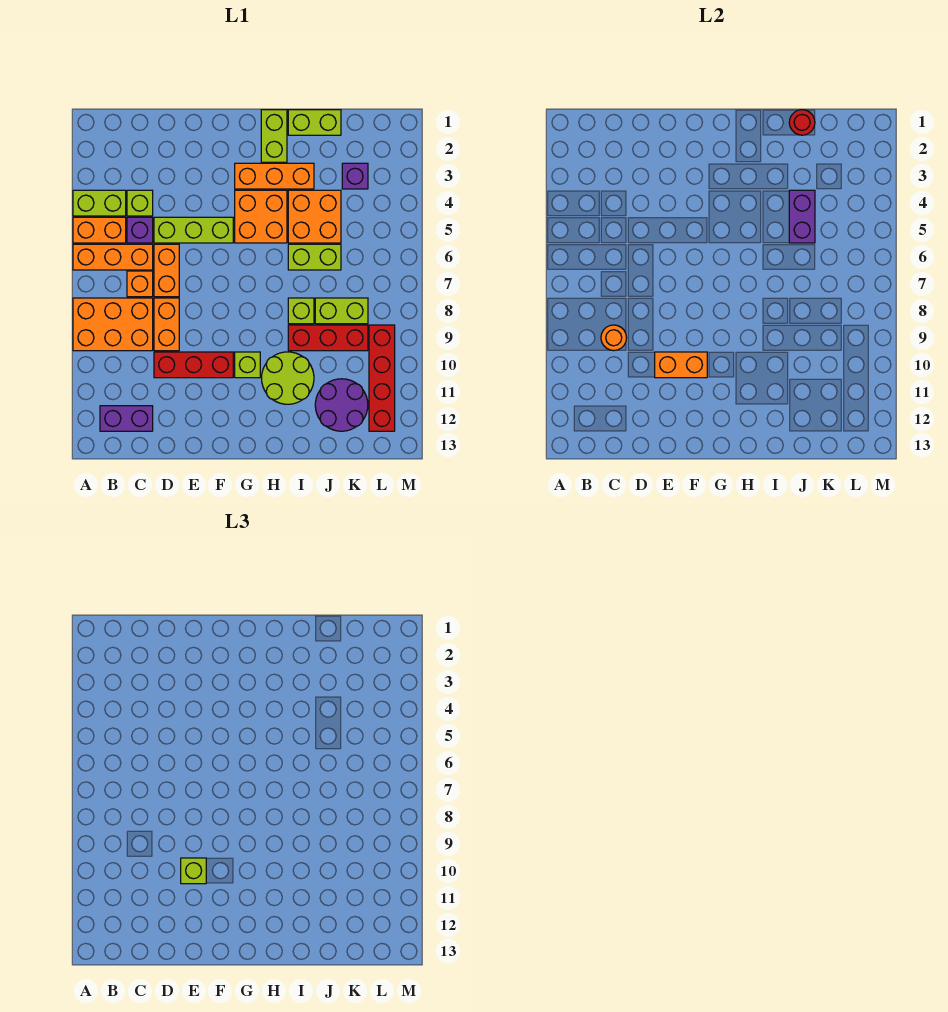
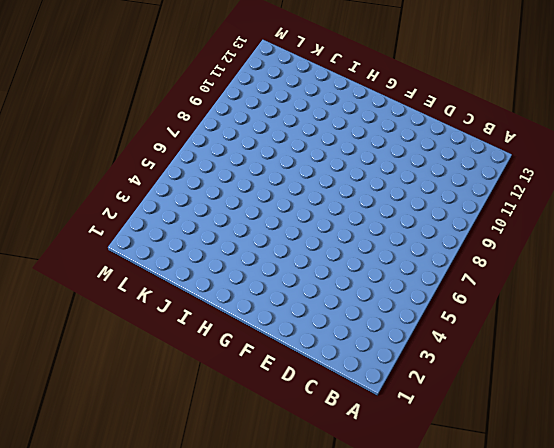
none -> lime brick A4:B4 level 1
none -> orange brick A5:B5 level 1
none -> orange brick A6:C6 level 1
none -> orange brick A8:C9 level 1

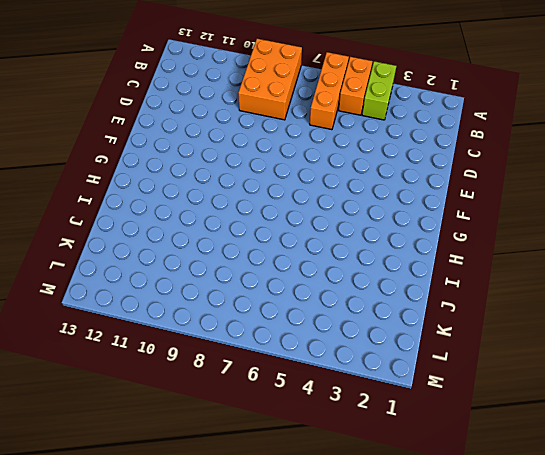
none -> purple brick B12:C12 level 1
none -> lime brick C4 level 1
none -> purple brick C5 level 1
none -> orange brick C7 level 1

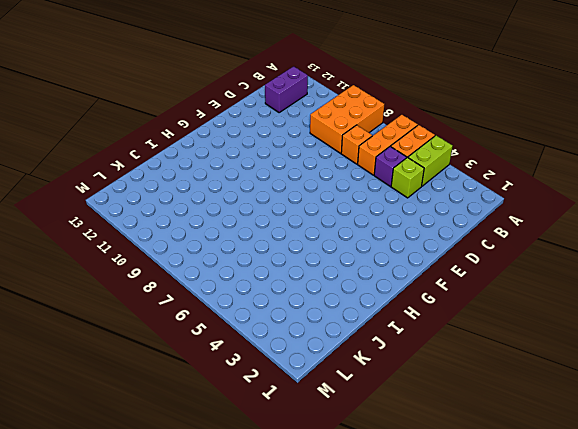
none -> lime brick D5:F5 level 1
none -> orange brick D6:D7 level 1
none -> orange brick D8:D9 level 1
none -> red brick D10:F10 level 1

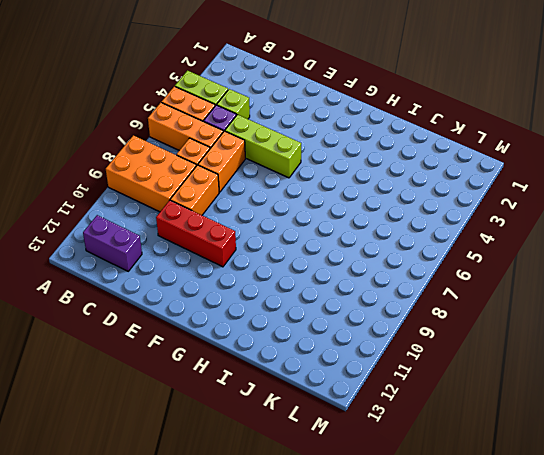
none -> orange brick G3:I3 level 1
none -> orange brick G4:H5 level 1
none -> lime brick G10 level 1
none -> lime brick H1:H2 level 1

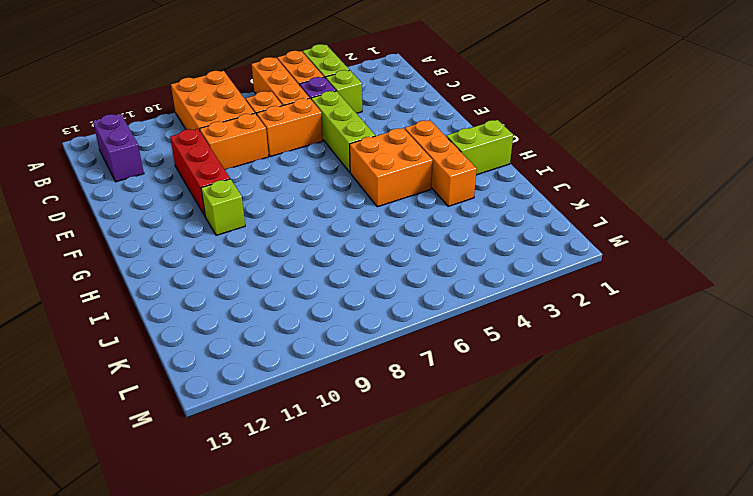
none -> lime round brick H10:I11 level 1
none -> lime brick I1:J1 level 1
none -> orange brick I4:J5 level 1
none -> lime brick I6:J6 level 1

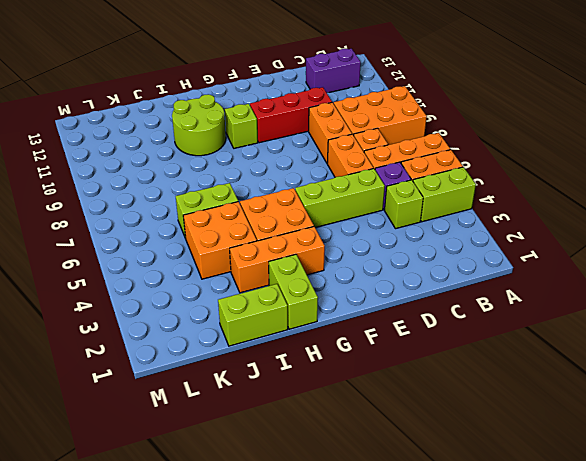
none -> lime brick I8 level 1
none -> red brick I9:K9 level 1
none -> lime brick J8:K8 level 1
none -> purple round brick J11:K12 level 1

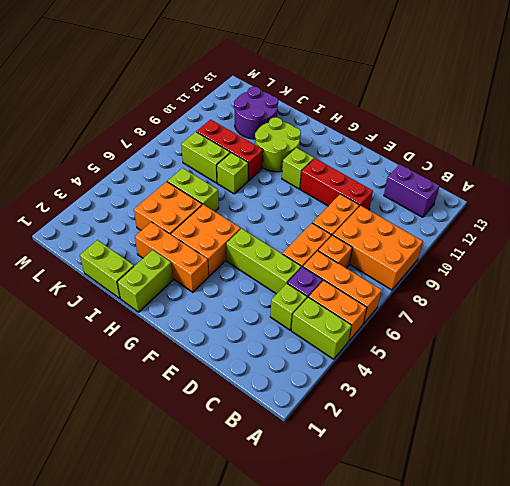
none -> purple brick K3 level 1
none -> red brick L9:L12 level 1
none -> orange round brick C9 level 2
none -> orange brick E10:F10 level 2

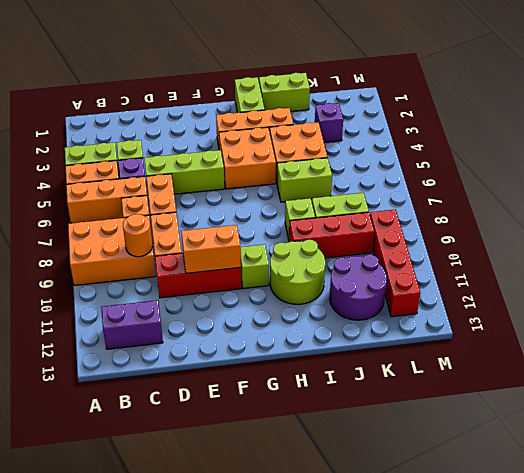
none -> red round brick J1 level 2
none -> purple brick J4:J5 level 2
none -> lime brick E10 level 3

